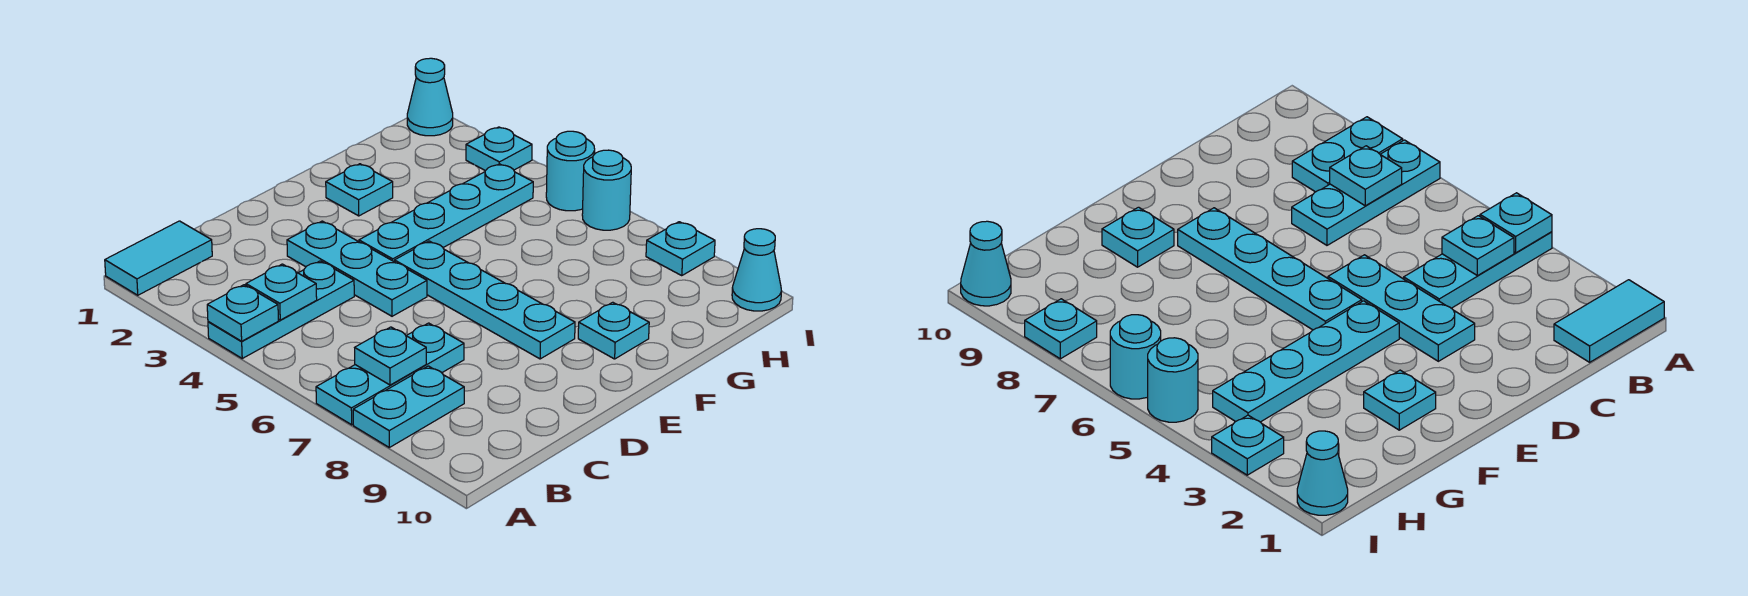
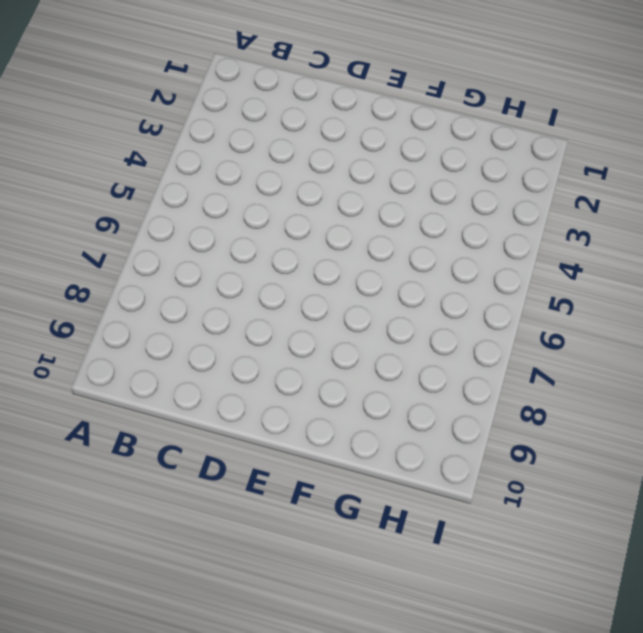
none -> cyan tile A1:B1 level 1
none -> cyan plate A4:C4 level 1
none -> cyan plate A7:C7 level 1

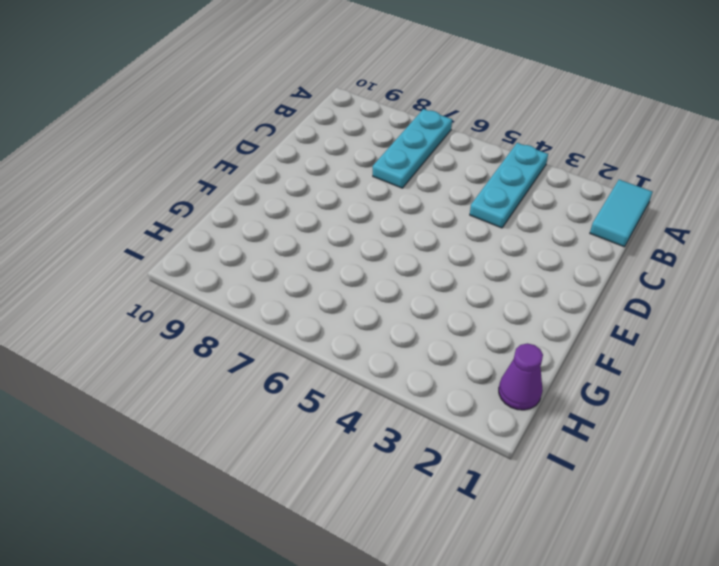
purple cone H1 level 1 -> none
none -> cyan plate A8:B8 level 1
none -> cyan plate D3:D5 level 1
none -> cyan plate E4:H4 level 1

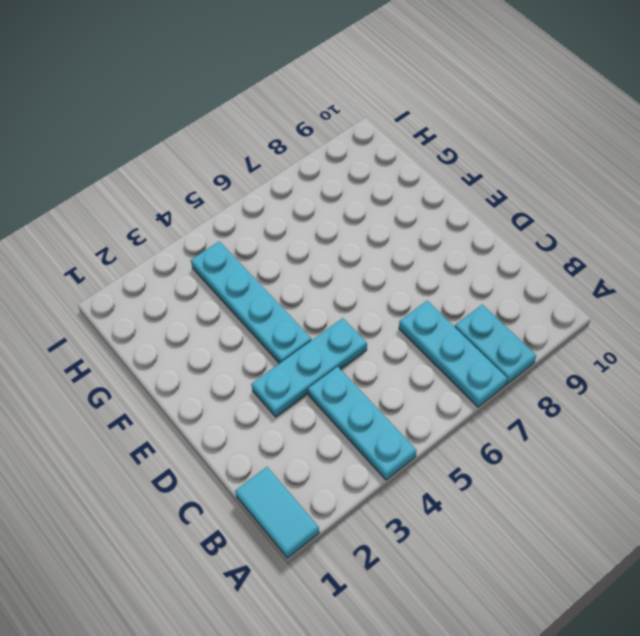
none -> cyan plate E5:E8 level 1
none -> cyan plate F2 level 1
none -> cyan plate F9 level 1

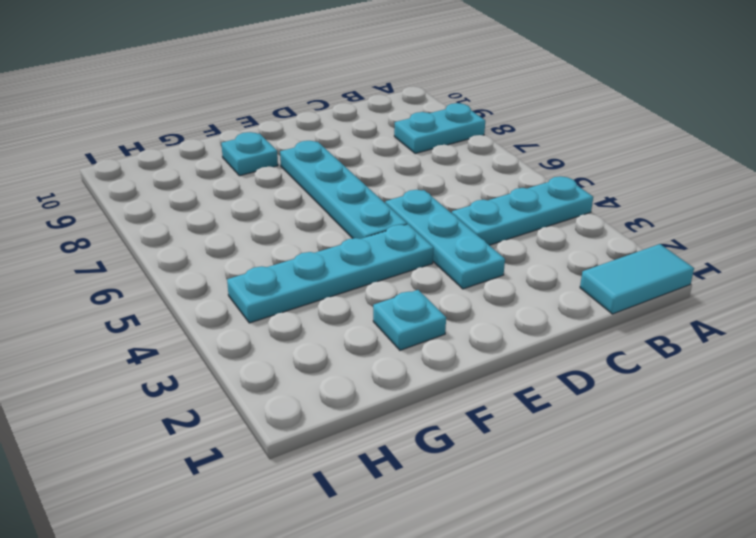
none -> cyan plate A7:C7 level 1
none -> cyan cone I1 level 1
none -> cyan plate I3 level 1

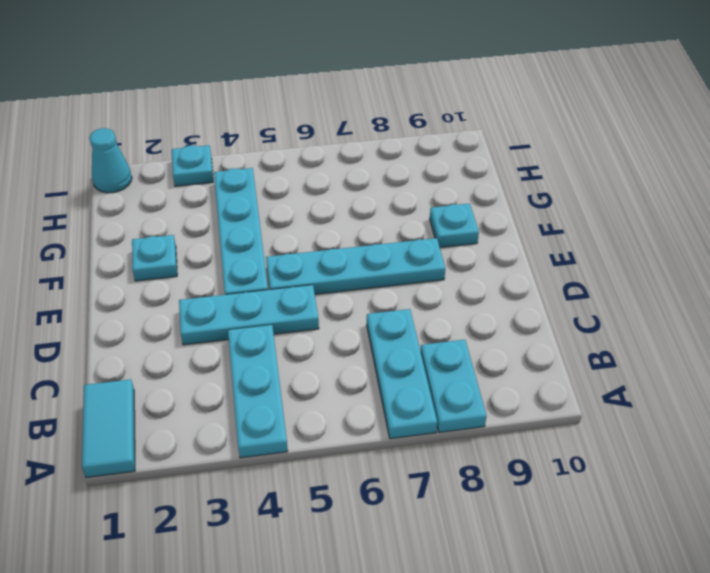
none -> cyan round brick I5 level 1
none -> cyan round brick I6 level 1
none -> cyan plate I8 level 1

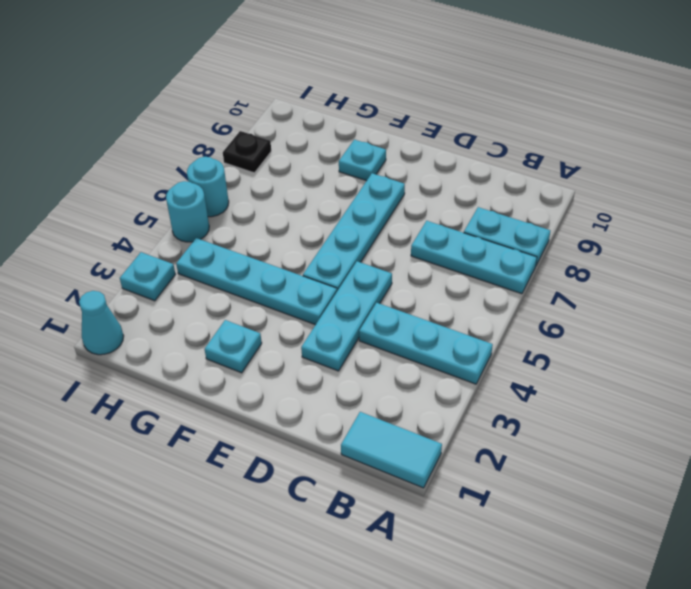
black plate I8 level 1 -> cyan plate I8 level 1
none -> cyan cone I10 level 1
none -> cyan plate A4 level 2
none -> cyan plate B4 level 2

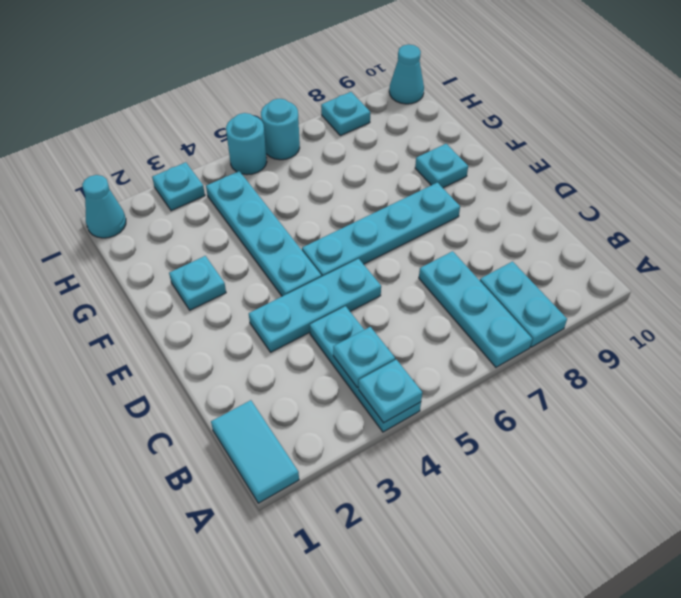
none -> cyan plate B7 level 2

